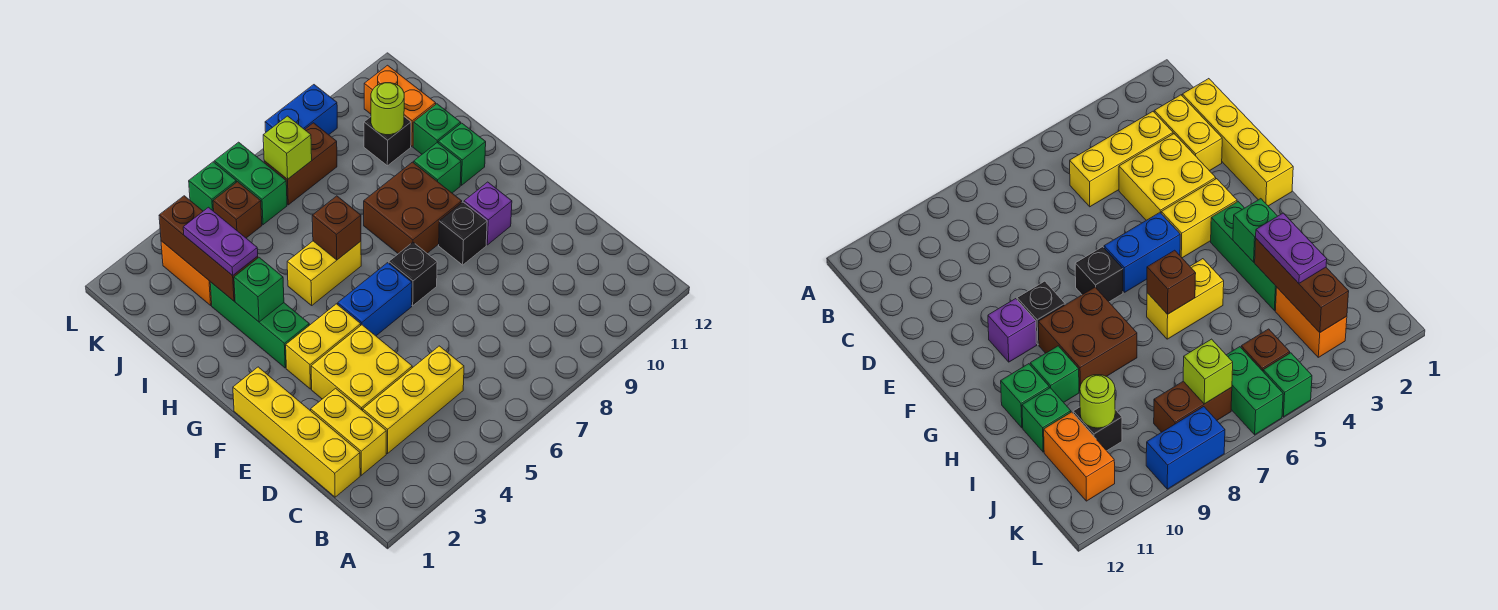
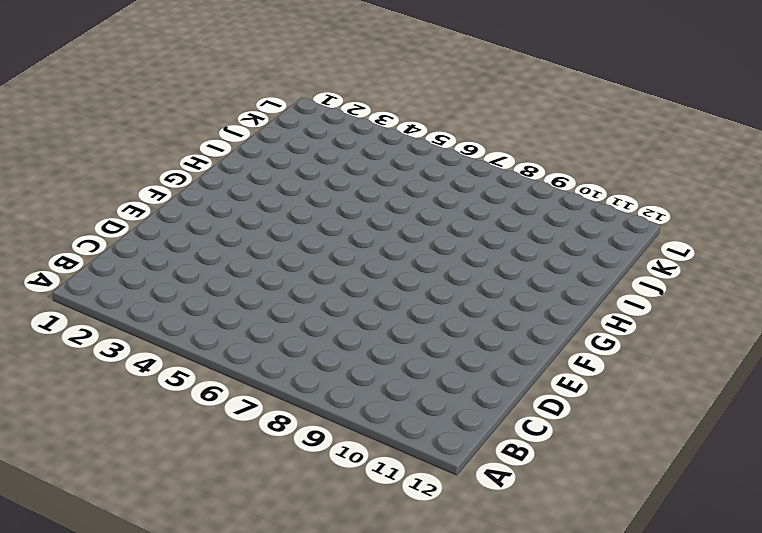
none -> yellow brick C1:F1 level 1
none -> yellow brick C2:D2 level 1
none -> yellow brick C3:C5 level 1

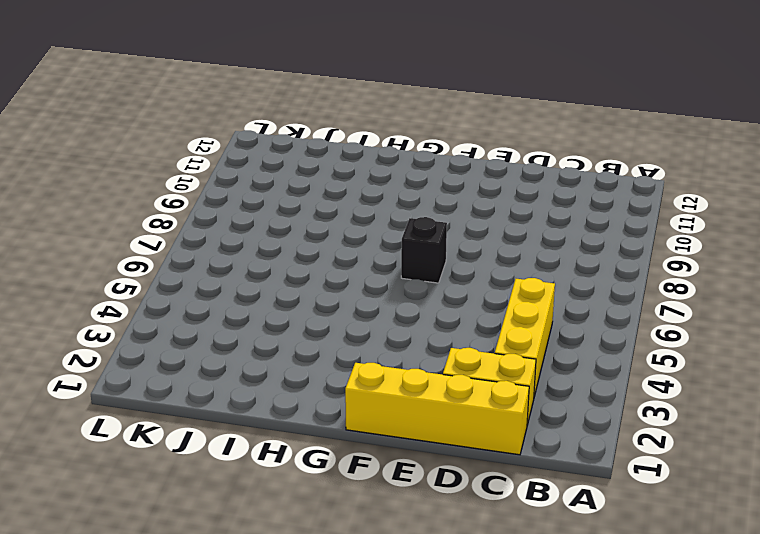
none -> yellow brick D3:E4 level 1
none -> yellow brick F3:F4 level 1
none -> blue brick F5:F6 level 1

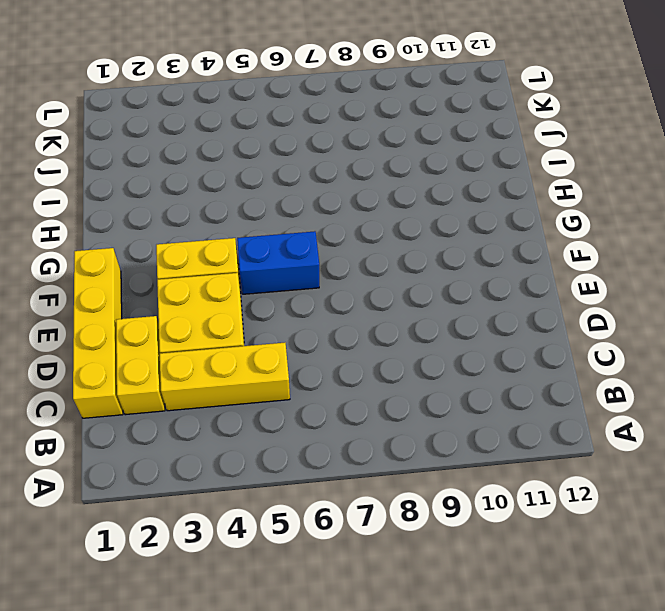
none -> black brick F7 level 1
none -> black brick F9 level 1
none -> purple brick F10 level 1

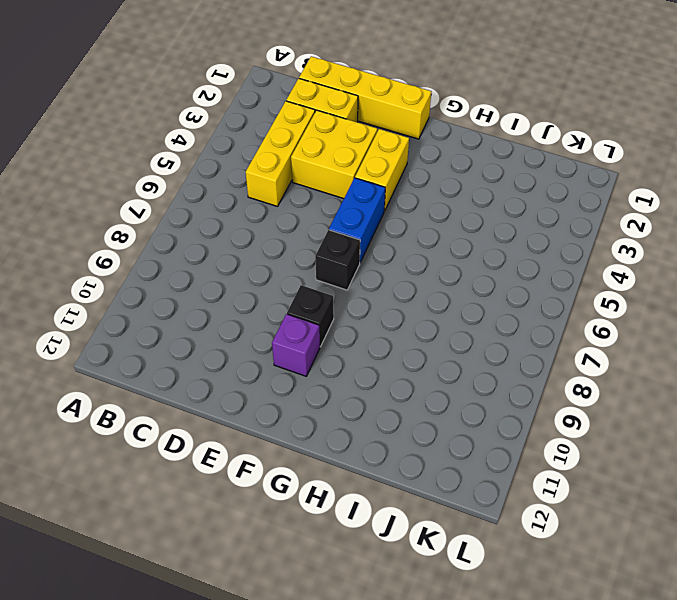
none -> green brick G3:I3 level 1
none -> brown brick G8:H9 level 1
none -> yellow brick H5:H6 level 1

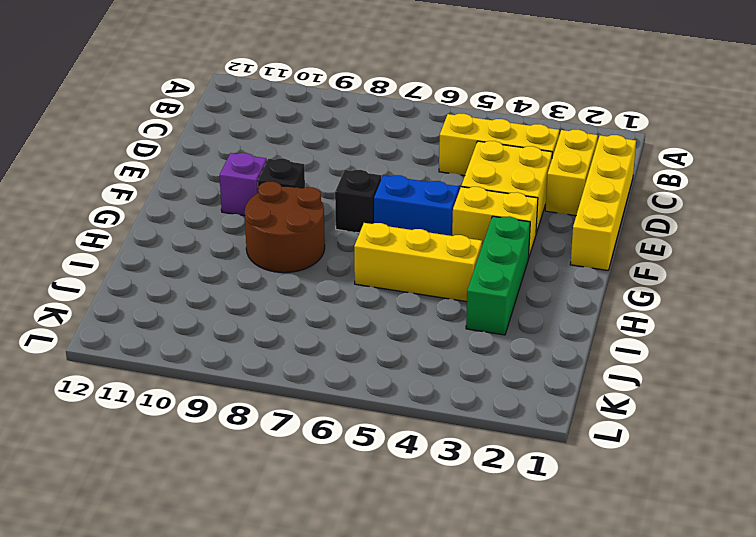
brown round brick G8:H9 level 1 -> brown brick G8:H9 level 1
yellow brick H4:H6 level 1 -> yellow brick H5:H6 level 1
none -> green brick H10 level 1
none -> green brick H11 level 1
none -> green brick I11 level 1

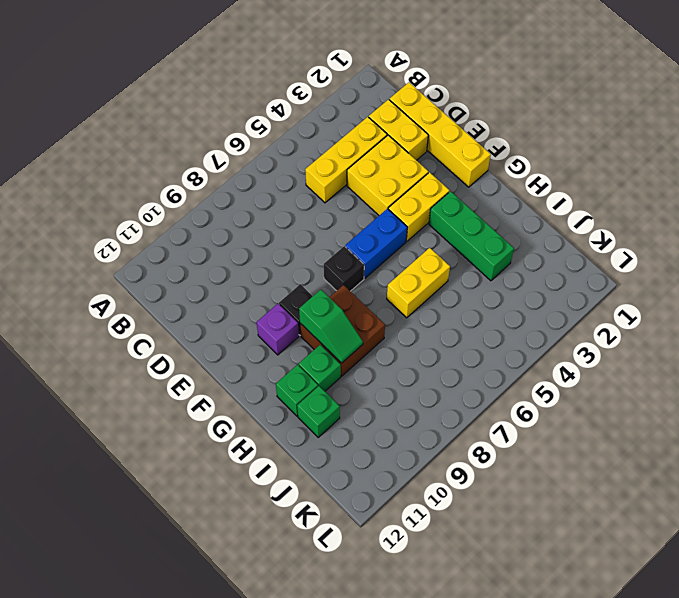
green slope G9:H9 level 2 top G -> none
none -> orange brick J3:K3 level 1
none -> black brick J10 level 1
none -> orange brick J11:K11 level 1

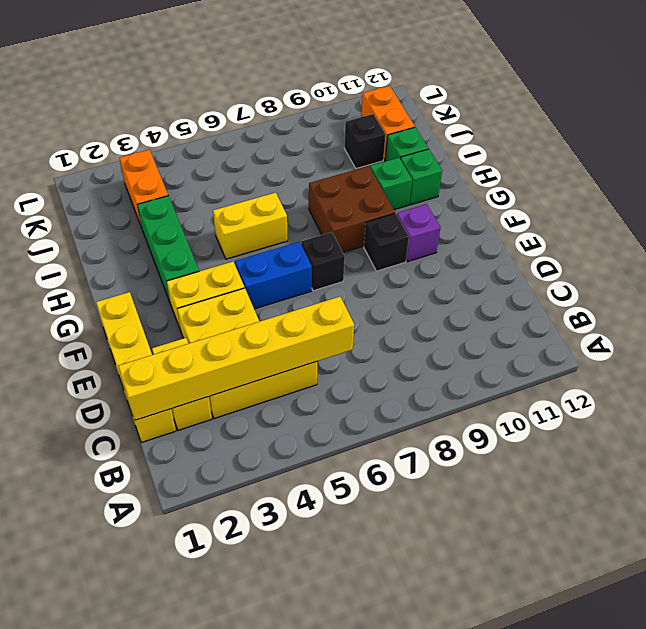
yellow brick C1:C6 level 2 -> none
none -> brown brick K5 level 1
none -> green brick K6:L6 level 1
none -> brown brick K7:K8 level 1

